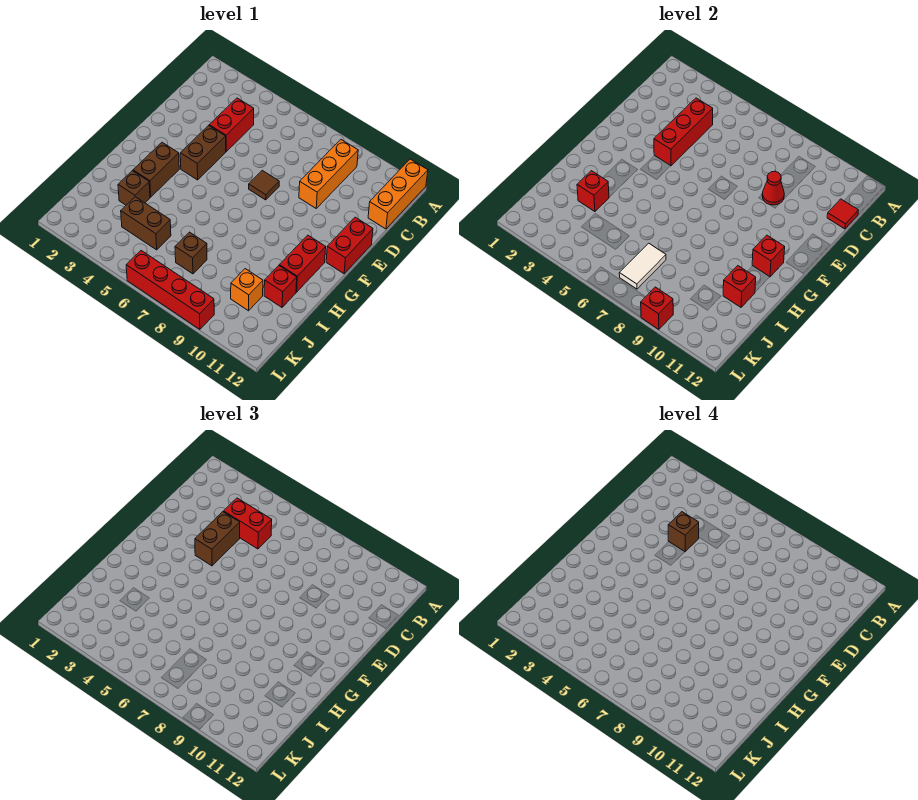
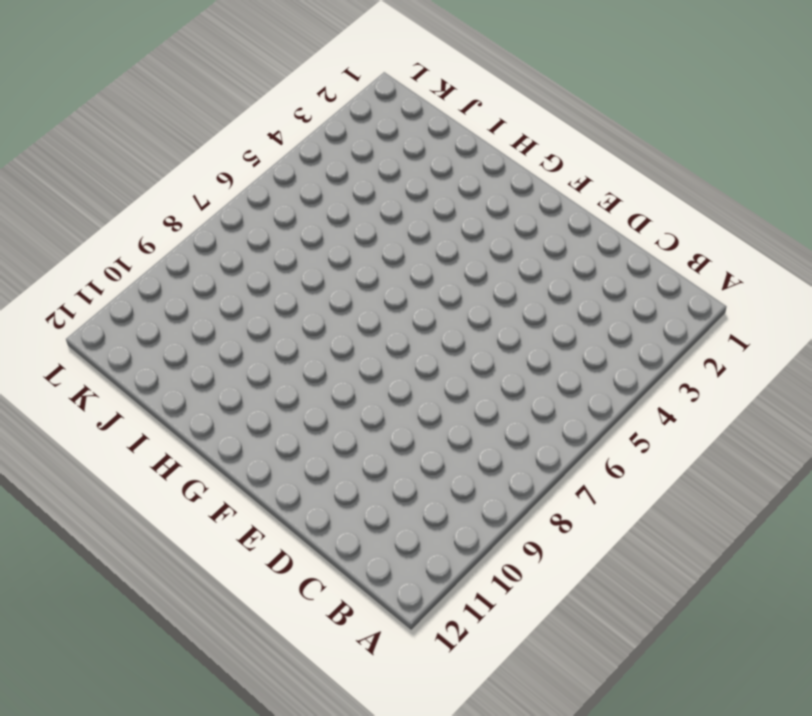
none -> orange brick A12:C12 level 1
none -> orange brick B9:D9 level 1
none -> red brick C4:D4 level 1

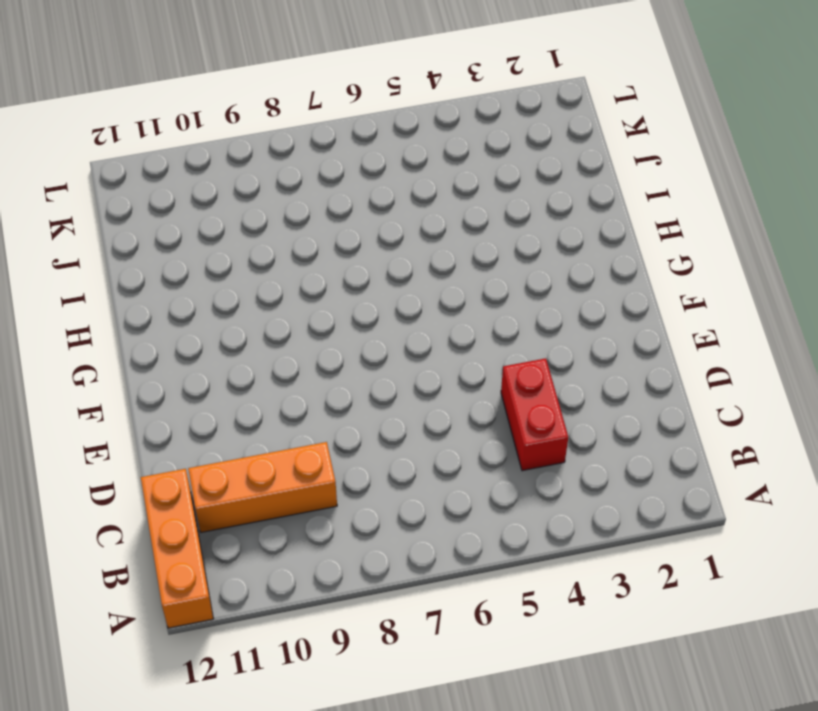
orange brick C9:C11 level 1 -> orange brick B9:D9 level 1
none -> brown brick E4:F4 level 1
none -> brown tile E7 level 1
none -> red brick E12:F12 level 1

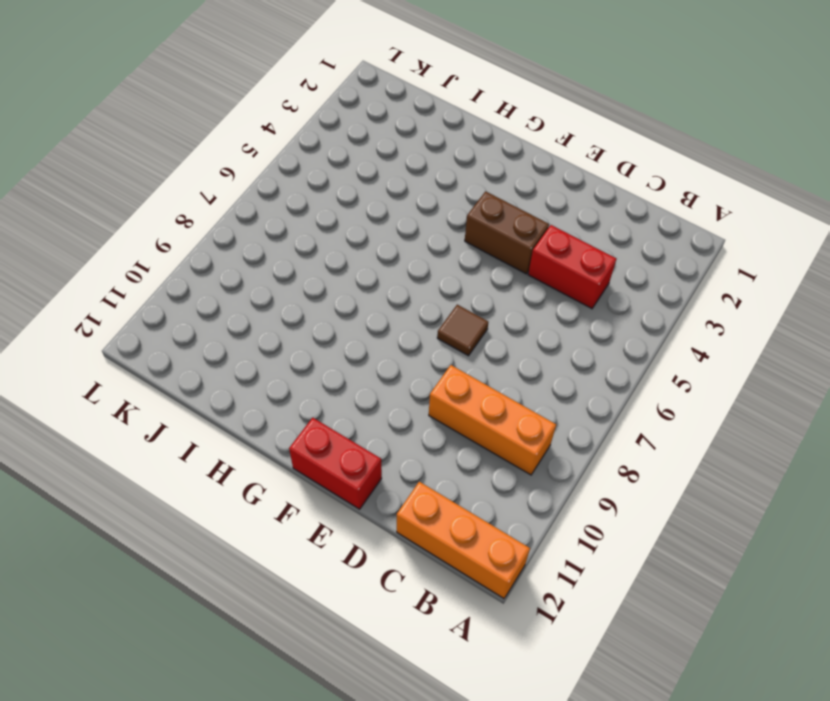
none -> brown brick G3:H3 level 1
none -> red brick G11:H11 level 1
none -> brown brick I3 level 1

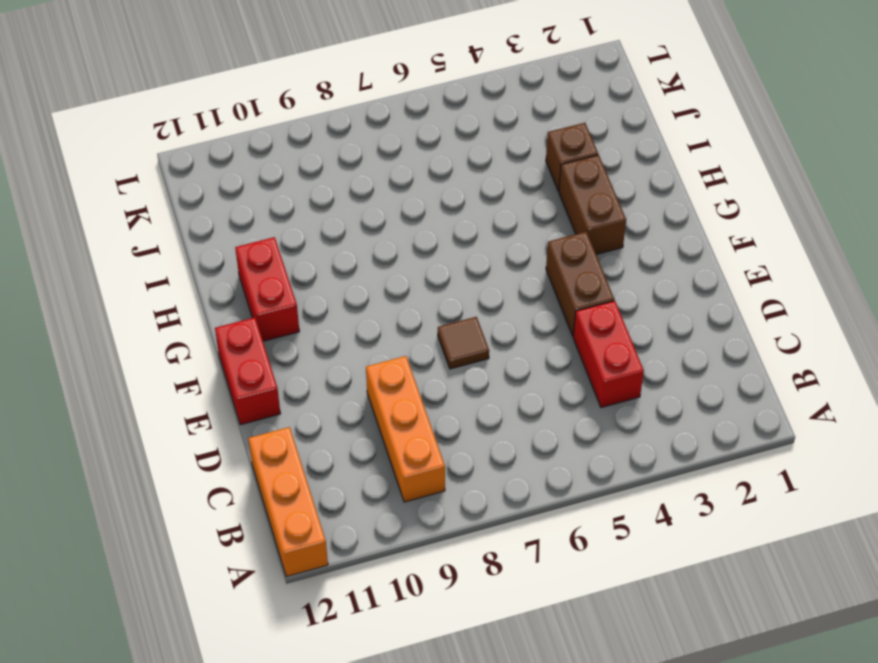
none -> red brick I11 level 1
none -> brown brick J4:J5 level 1
none -> brown brick J7 level 1

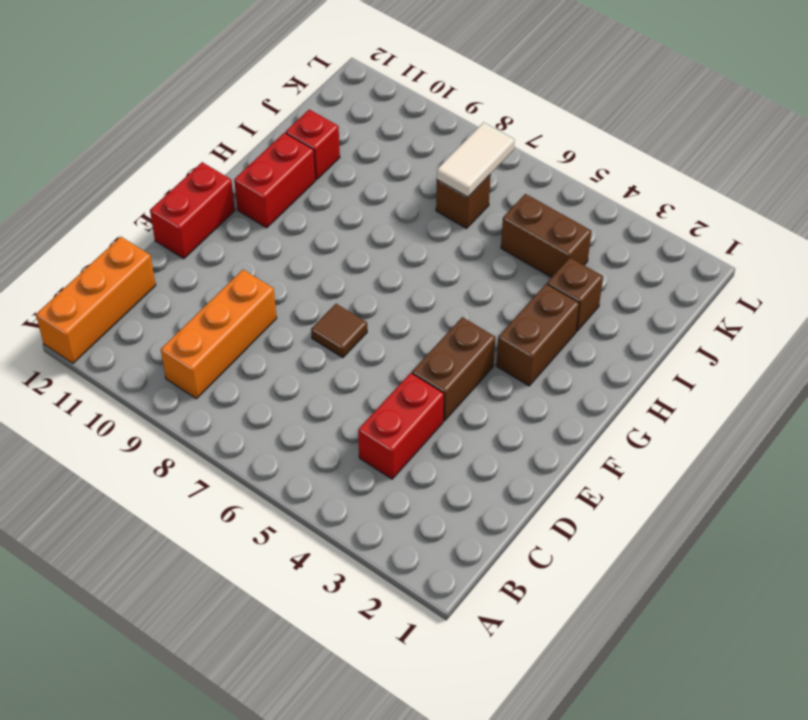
none -> orange brick J10 level 1
none -> red brick L6:L9 level 1
none -> red brick C4:E4 level 2

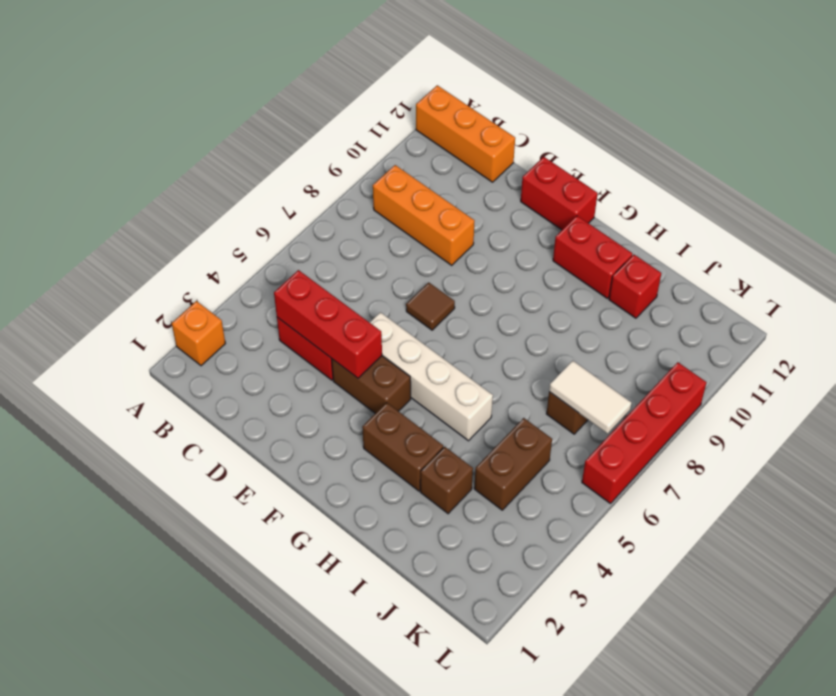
orange brick A2 level 1 -> orange brick J10 level 1
white brick E5:H5 level 1 -> none
none -> red tile C12 level 2
none -> red cone D9 level 2
none -> red brick G11 level 2

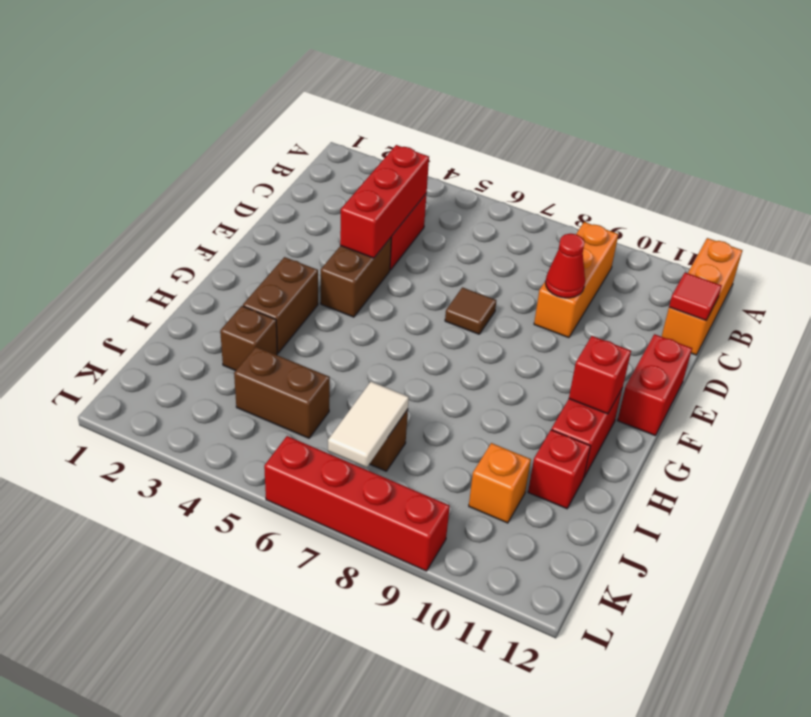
none -> red brick I3 level 2
none -> red brick I11 level 2
none -> red brick L9 level 2

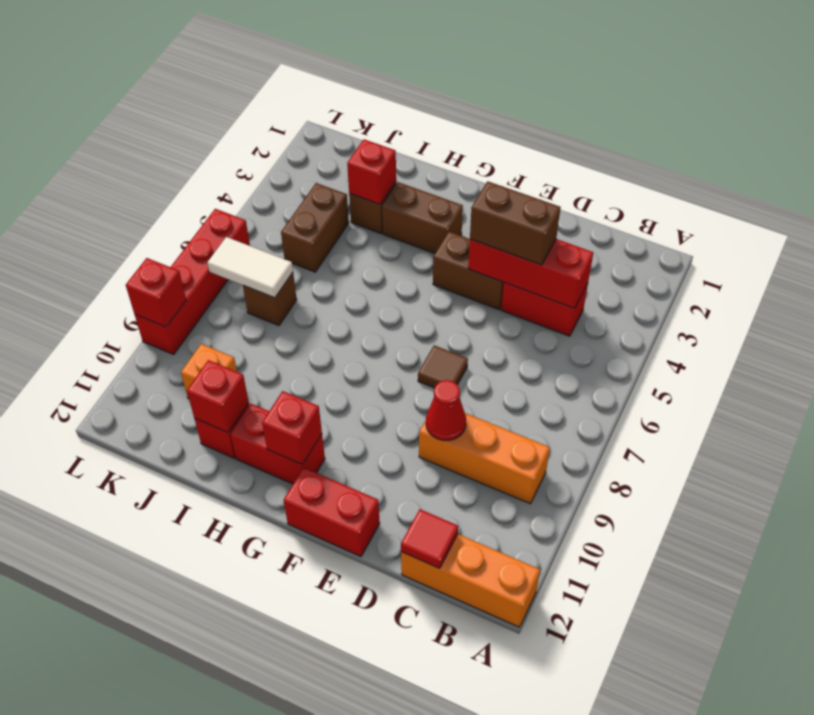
none -> red brick C4:C5 level 3
none -> brown brick D4 level 4

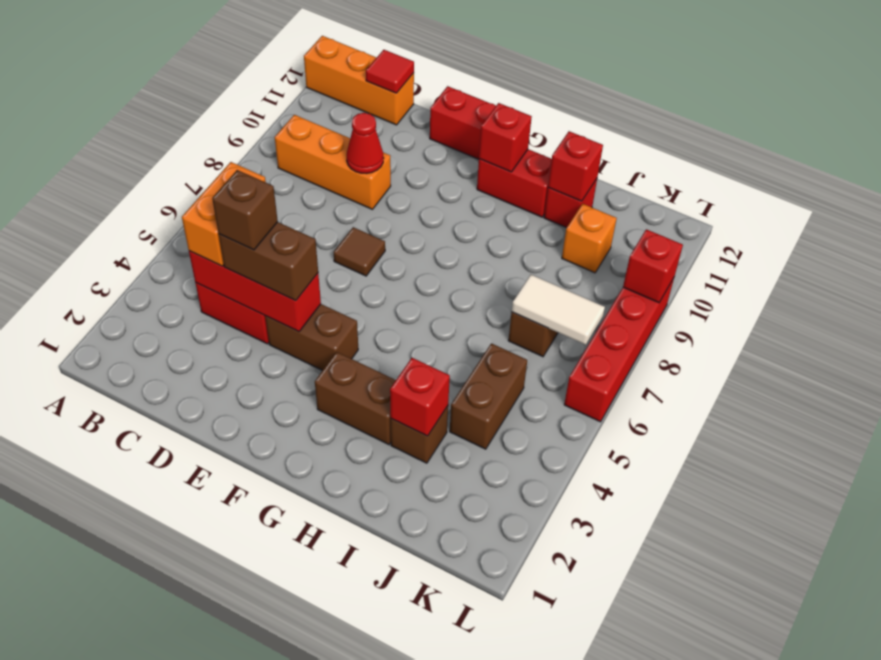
orange brick C4:C5 level 3 -> red brick C4:C5 level 3

